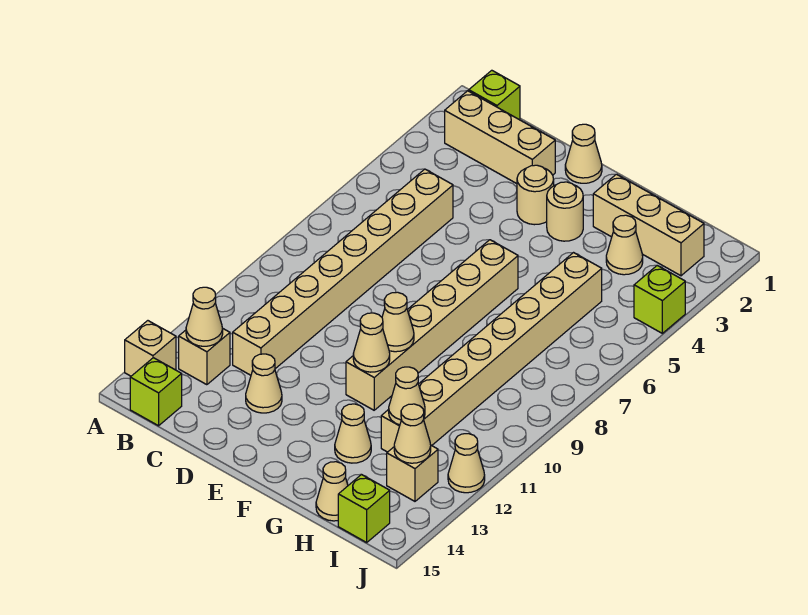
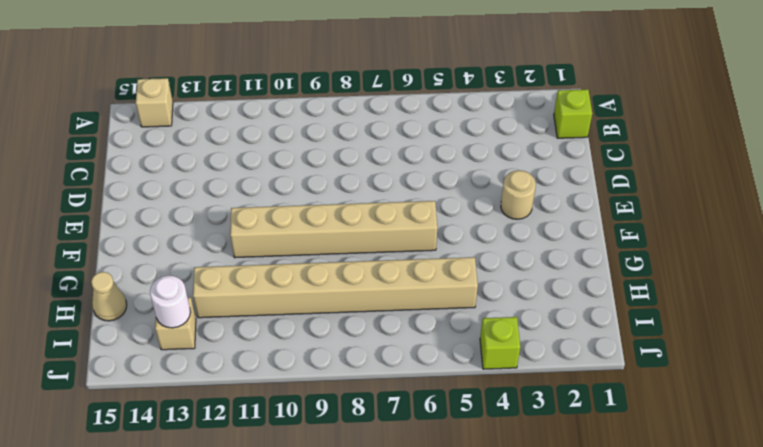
white round brick I13 level 2 -> tan cone I13 level 2
none -> tan brick B2:D2 level 1
none -> tan brick B13 level 1
none -> lime brick B15 level 1

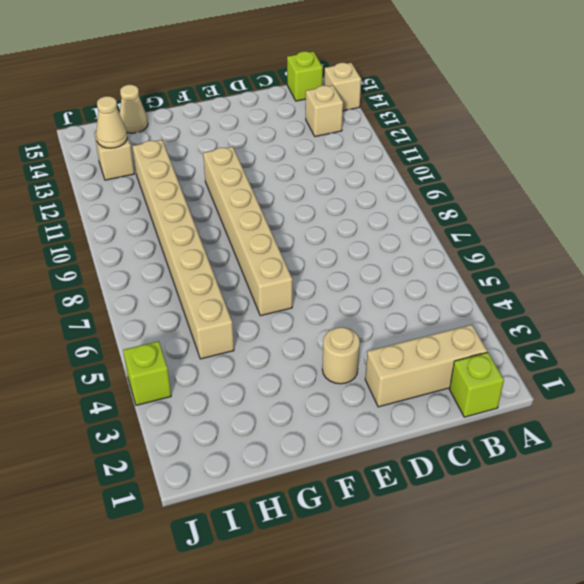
none -> tan brick C5:C12 level 1
none -> tan cone D13 level 1
none -> tan cone E1 level 1

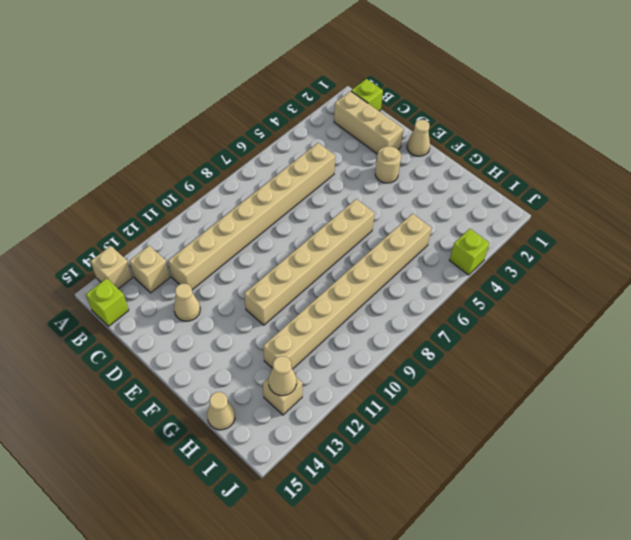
none -> tan round brick F3 level 1
none -> tan brick G2:I2 level 1
none -> tan cone G13 level 1

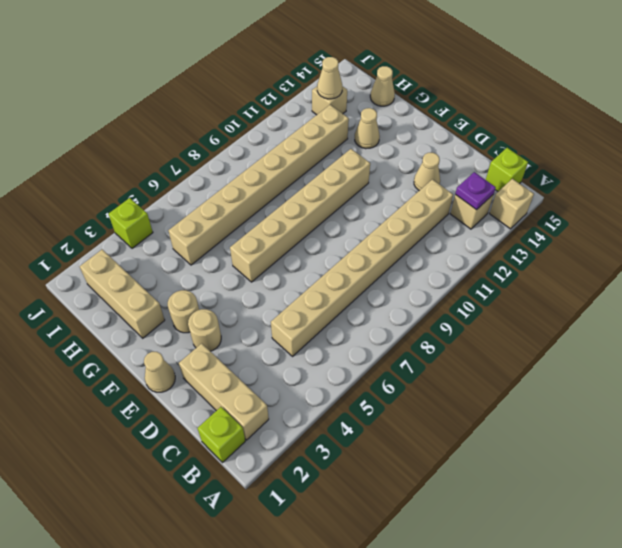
purple plate B13 level 2 -> tan cone B13 level 2
none -> tan cone H3 level 1
none -> lime brick I15 level 1
none -> tan cone J12 level 1

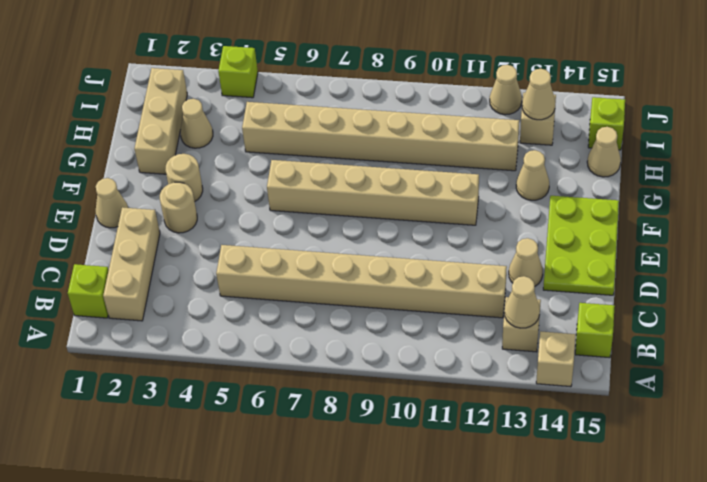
lime plate D14:F15 level 1 -> none
none -> tan cone F10 level 2
none -> tan cone F11 level 2
none -> tan cone H12 level 2

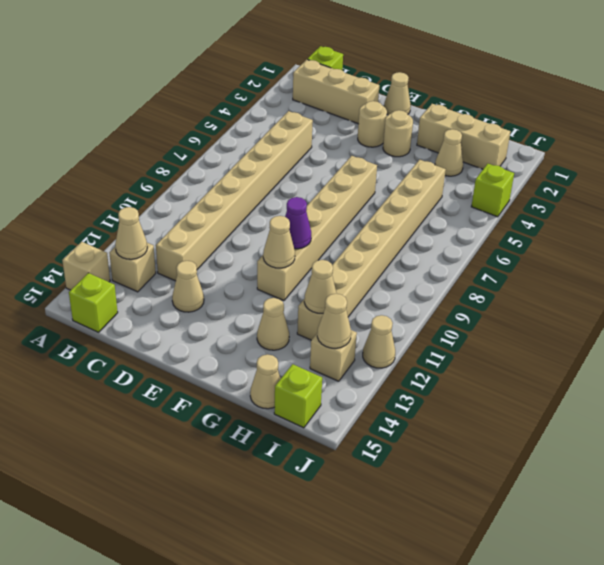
purple cone F10 level 2 -> tan cone F10 level 2

